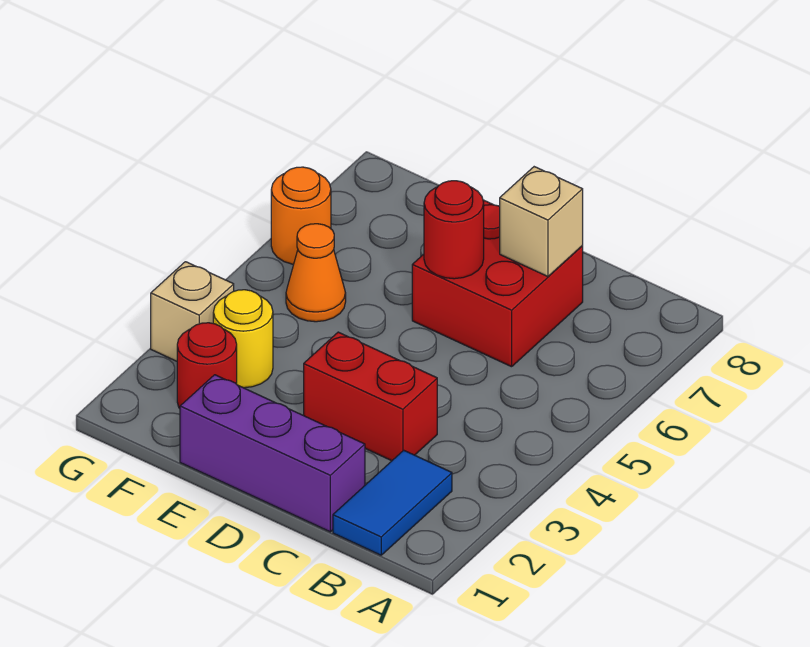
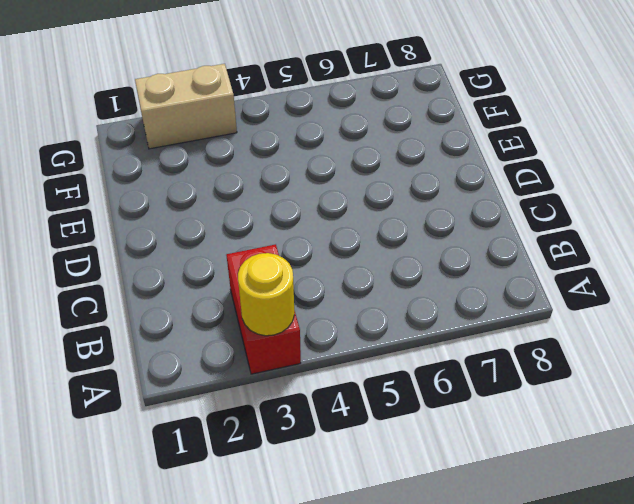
red brick A3:B3 level 1 -> red brick C3:D3 level 1
yellow round brick A3 level 2 -> yellow round brick F3 level 1
tan brick G2:G3 level 1 -> tan brick G3 level 1
none -> blue tile B1:B2 level 1
none -> purple brick C1:E1 level 1

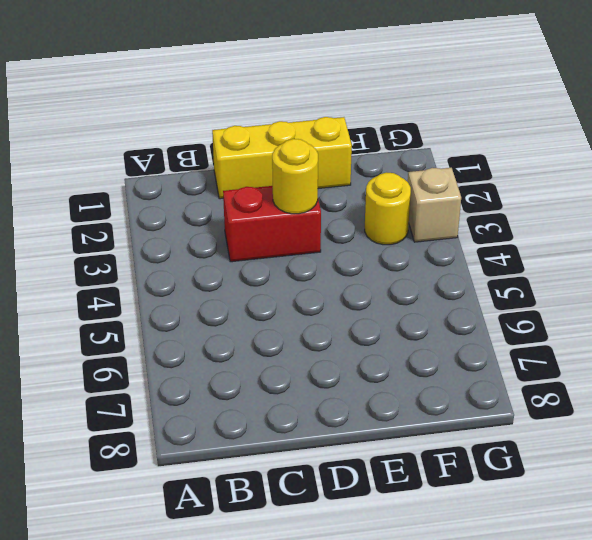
yellow brick C1:E1 level 1 -> purple brick C1:E1 level 1
yellow round brick D3 level 2 -> none
none -> blue tile B1:B2 level 1
none -> red brick C6:D7 level 1

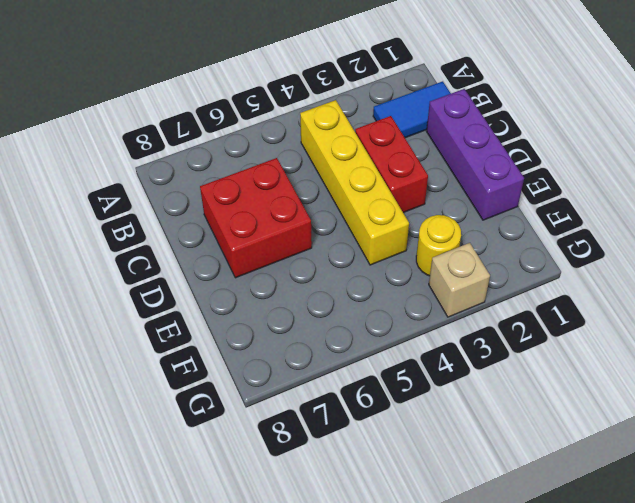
yellow brick B4:E4 level 1 -> none
none -> red round brick F2 level 1
none -> orange cone F5 level 1

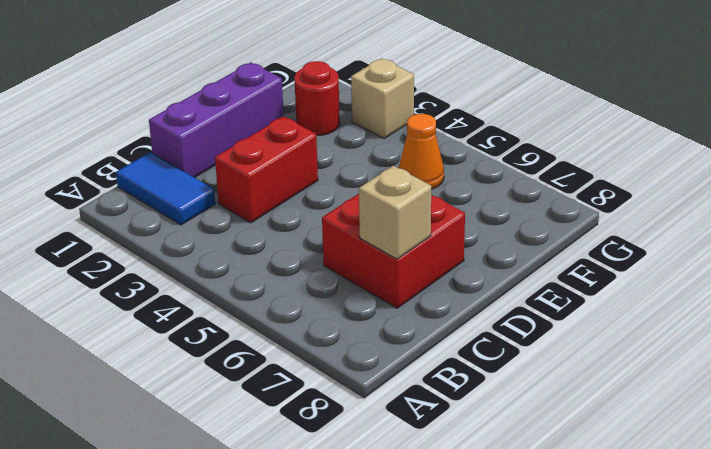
none -> yellow round brick F3 level 1
none -> orange round brick G6 level 1

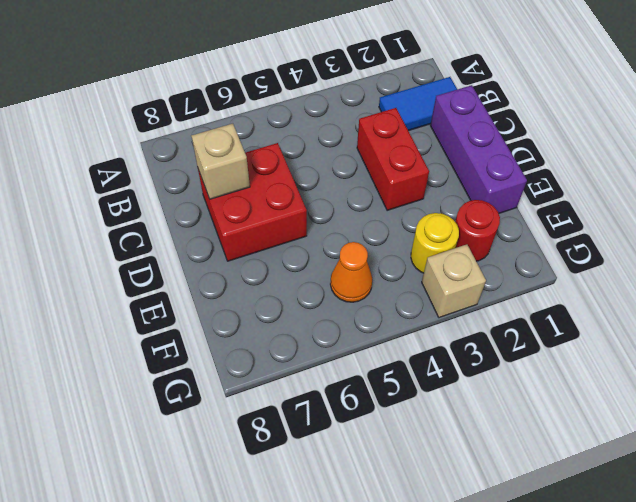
none -> orange round brick G6 level 1
none -> red round brick D6 level 2

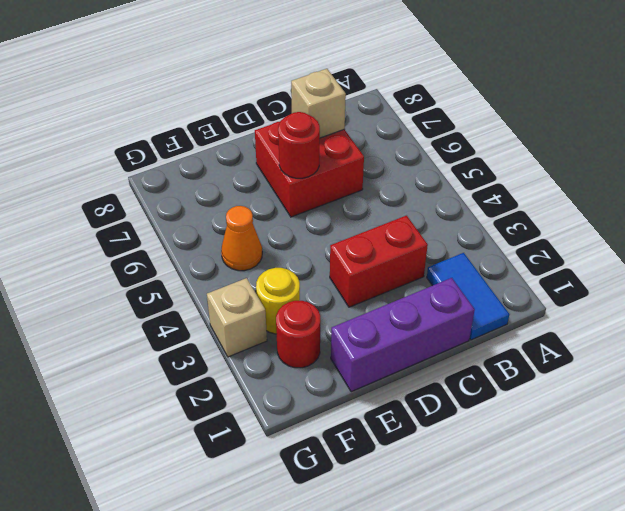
none -> orange round brick G6 level 1

